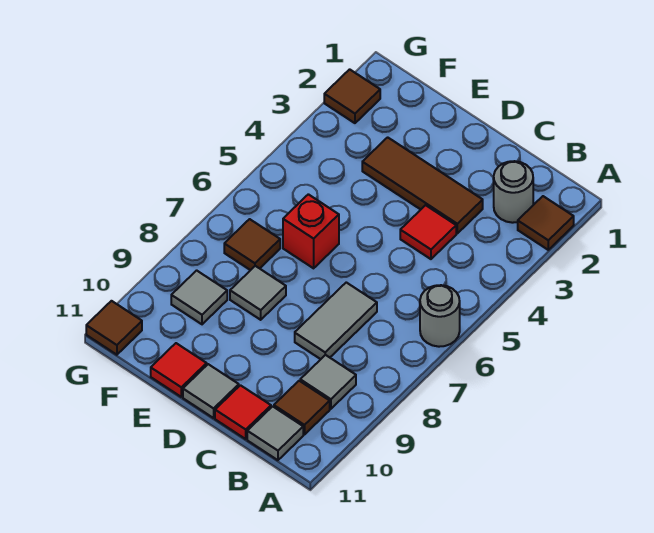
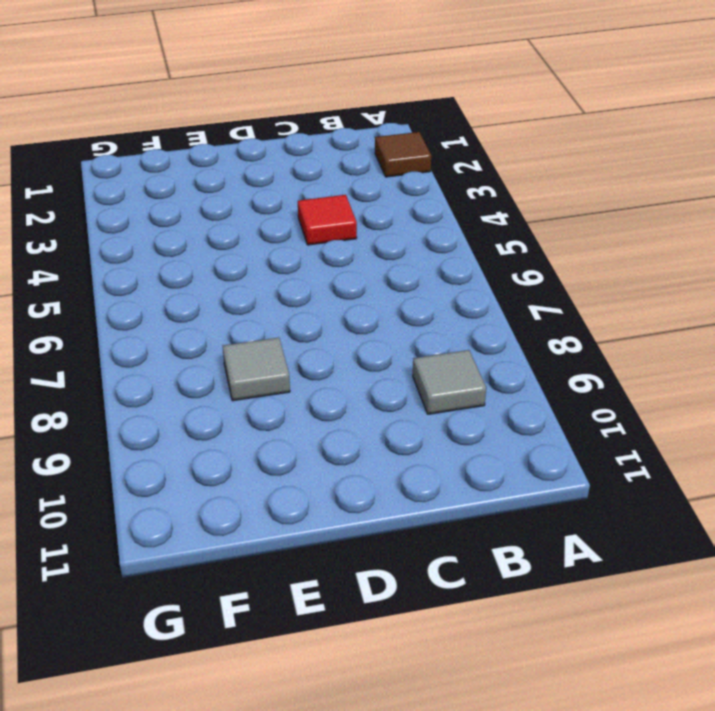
none -> grey round brick A6 level 1
none -> grey round brick B2 level 1
none -> brown tile B10 level 1

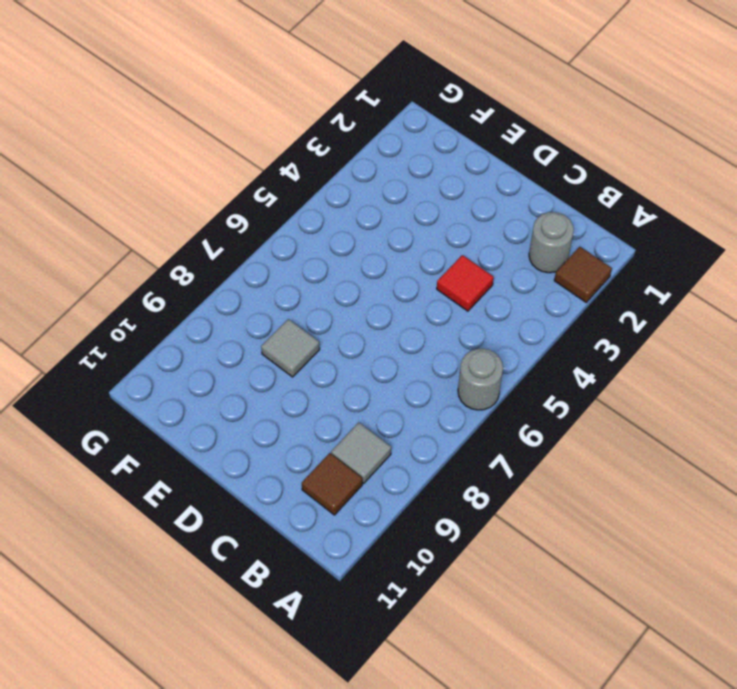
none -> grey tile B11 level 1
none -> brown tile C3:E3 level 1
none -> grey tile C7:C8 level 1

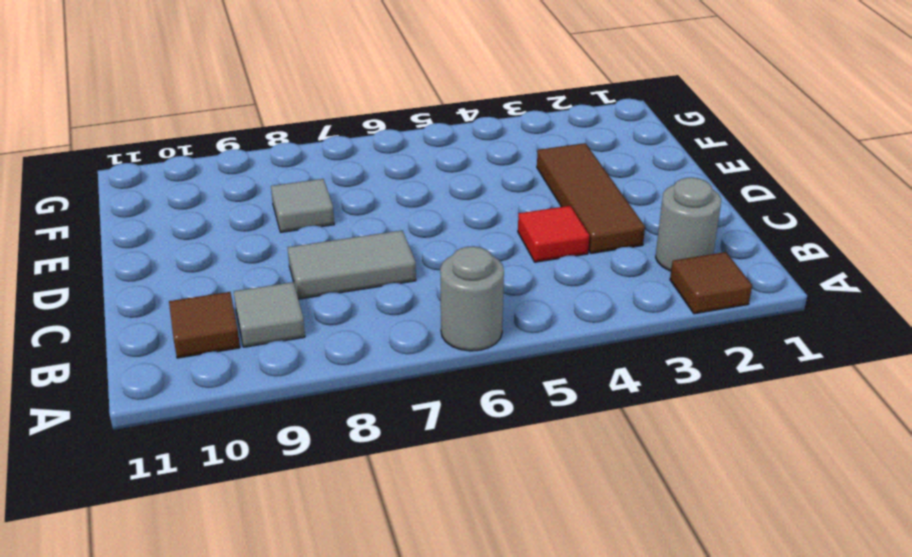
none -> grey tile B11 level 1
none -> red tile C11 level 1
none -> grey tile D11 level 1

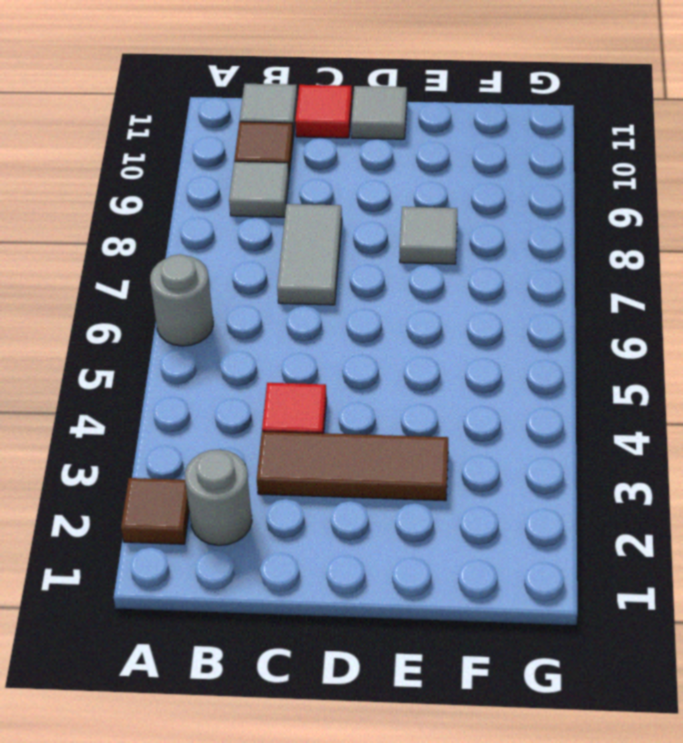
none -> red brick E6 level 1
none -> red tile E11 level 1
none -> brown tile F7 level 1

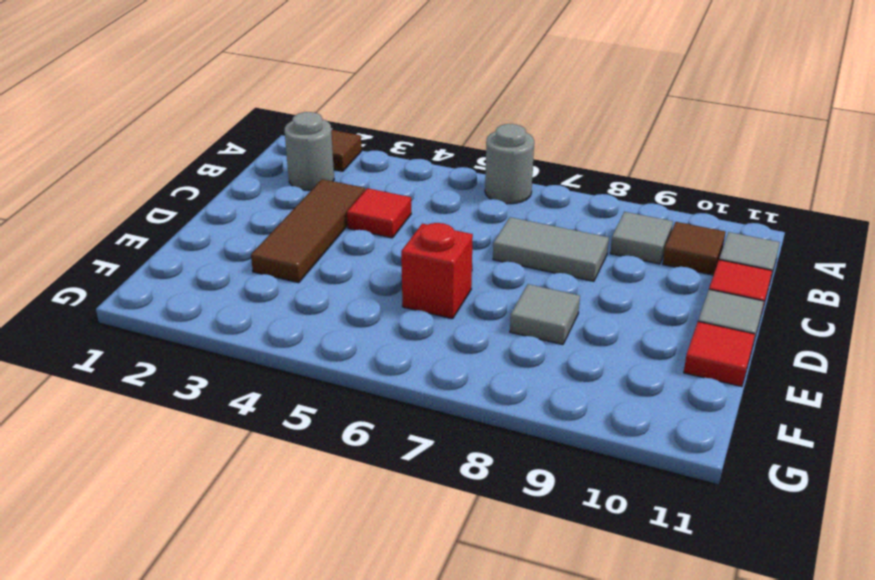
none -> brown tile F7 level 1
none -> grey tile F9 level 1
none -> brown tile G2 level 1

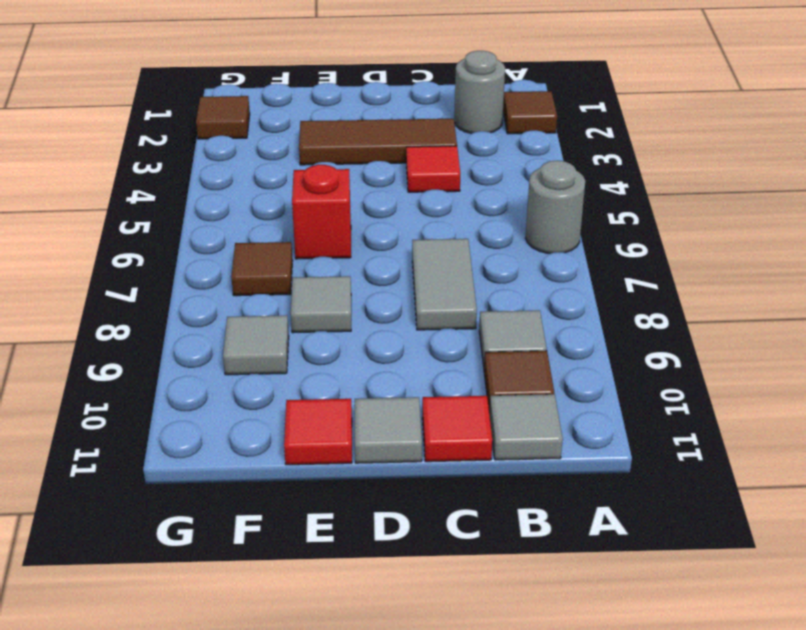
none -> brown tile G11 level 1

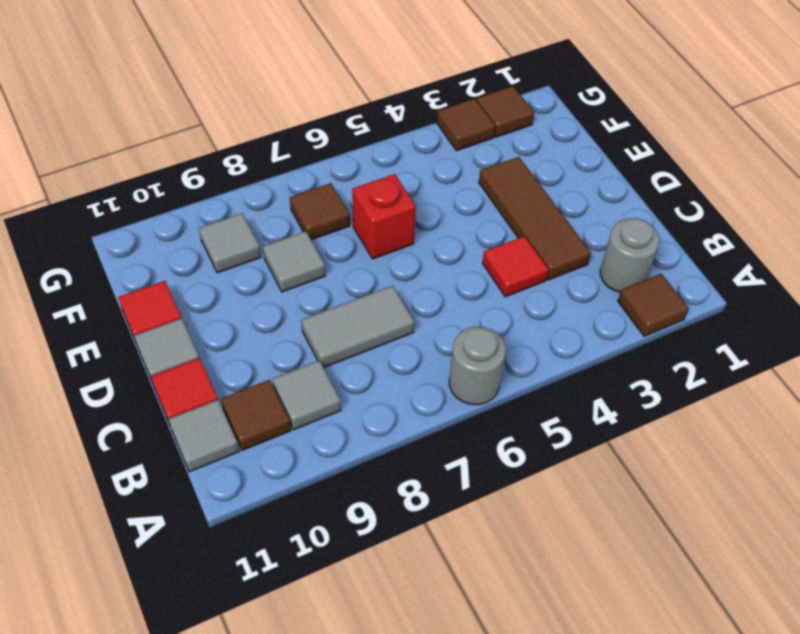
brown tile G3 level 1 -> brown tile G11 level 1

